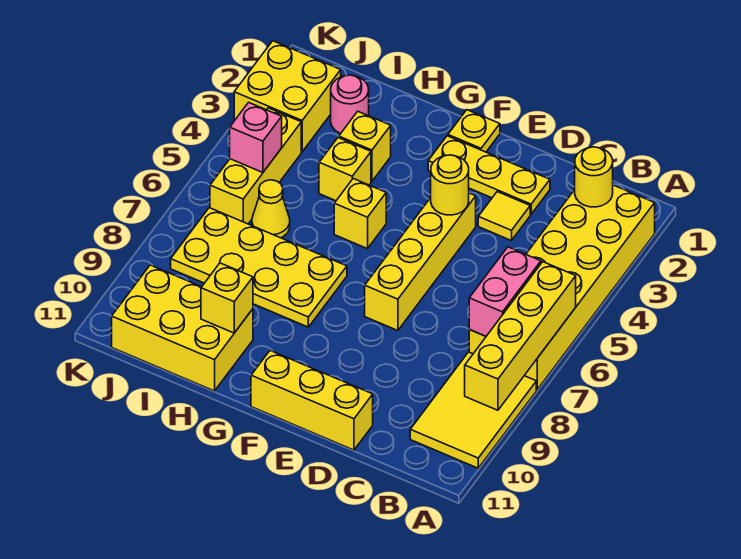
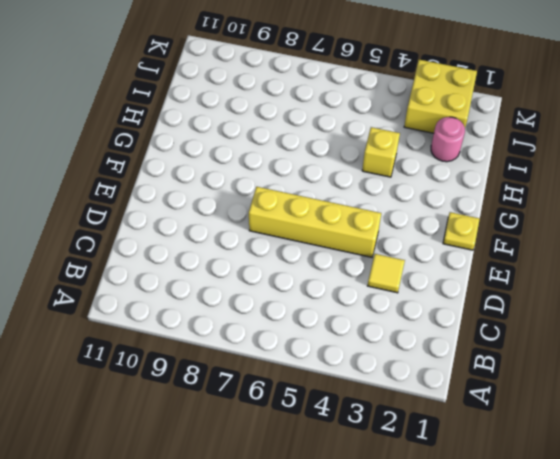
none -> yellow brick A2:B7 level 1
none -> yellow tile A8:B10 level 1
none -> yellow plate D2:F2 level 1

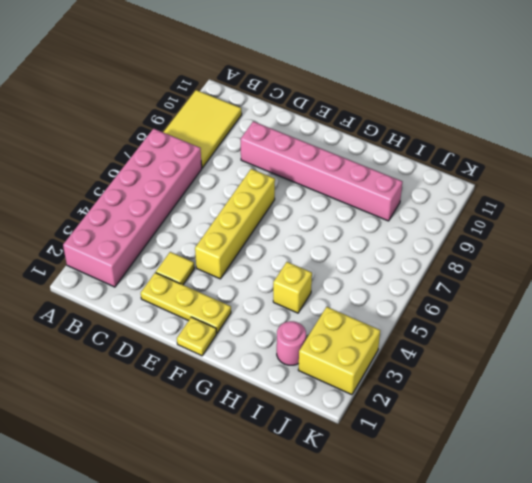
pink brick A2:B7 level 1 -> yellow brick A2:B7 level 1
pink brick D9:I9 level 1 -> none
none -> yellow brick D11:F11 level 1
none -> yellow brick G5 level 1
none -> yellow plate G7:J8 level 1

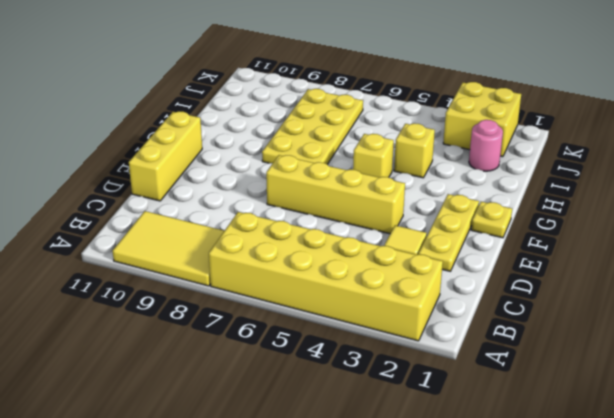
none -> yellow brick H3 level 1
none -> yellow brick H10:J11 level 1
none -> yellow cone I6 level 1

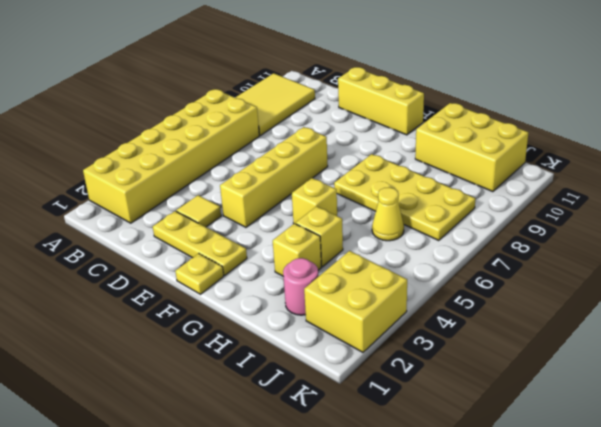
none -> yellow brick J4:J6 level 1
none -> yellow brick A6:A9 level 2
none -> yellow round brick B2 level 2

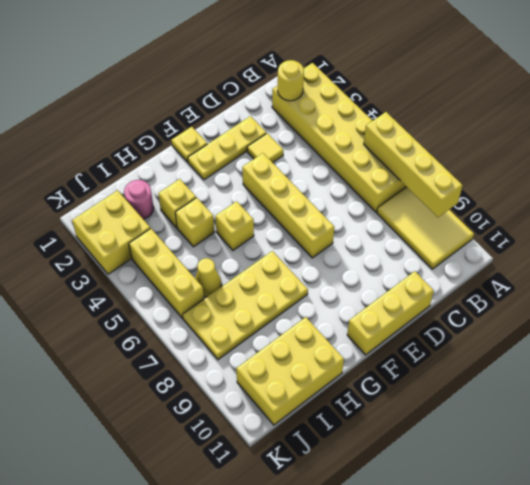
none -> pink brick B6:B7 level 2
none -> yellow round brick E4 level 2
none -> yellow brick H10 level 2

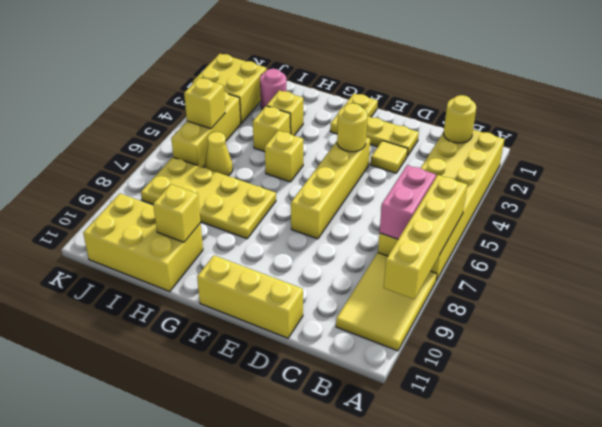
yellow brick J5 level 2 -> pink brick J5 level 2

